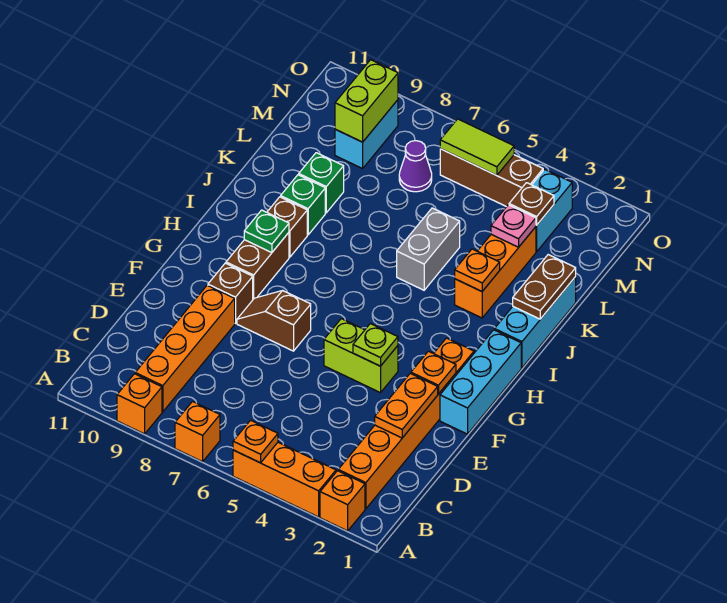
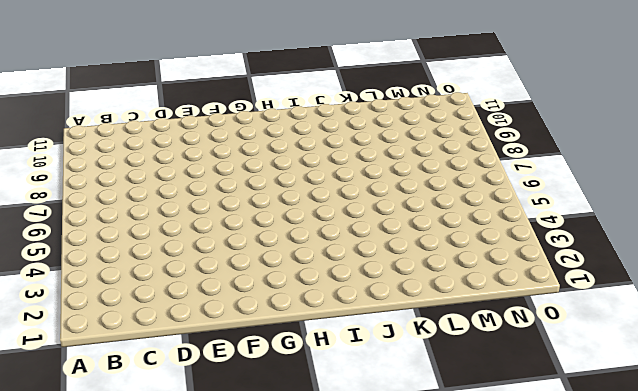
none -> orange brick A2 level 1
none -> orange brick A3:A5 level 1
none -> orange brick A7 level 1
none -> orange brick A9 level 1

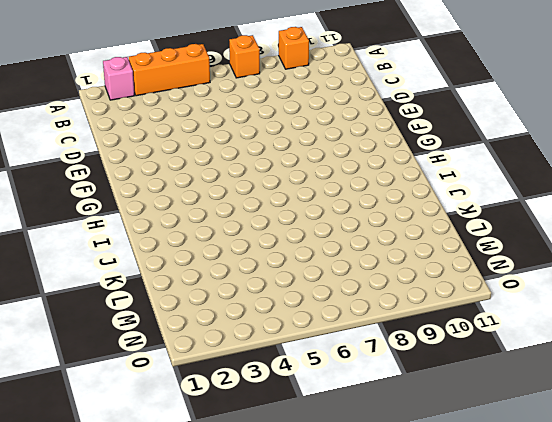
pink brick A2 level 1 -> orange brick A2 level 1
none -> orange brick B2:G2 level 1
none -> orange brick B9:E9 level 1
none -> cyan brick F1:H1 level 1
none -> lime brick F4:F5 level 1

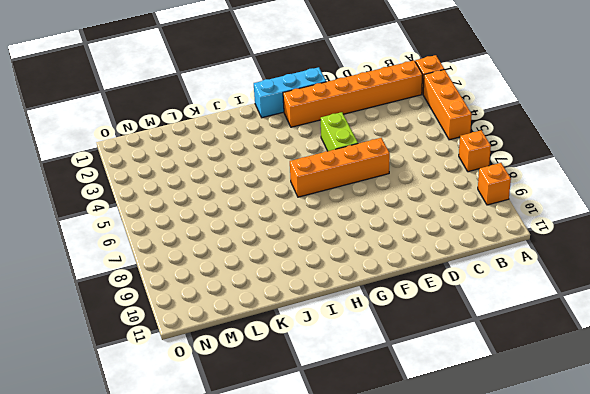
orange brick E6:H6 level 1 -> orange brick B9:E9 level 1
none -> brown slope F7:F8 level 1 top 7
none -> brown brick F9 level 1
none -> brown brick G9:H9 level 1
none -> cyan brick I1:K1 level 1

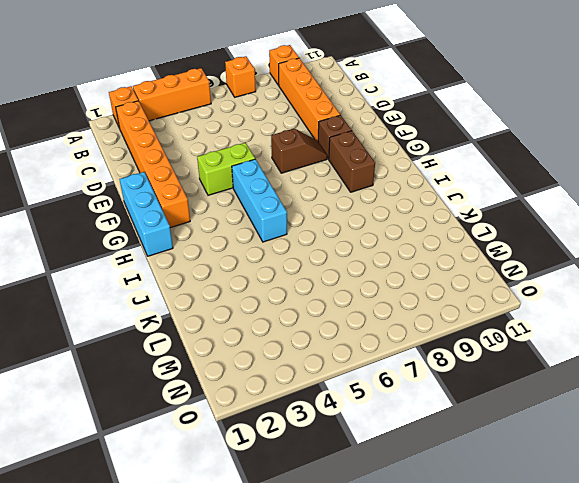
cyan brick G5:I5 level 1 -> cyan brick I1:K1 level 1
none -> brown brick I9 level 1
none -> orange brick J3:L3 level 1
none -> grey brick J5:K5 level 1
none -> green brick J9 level 1

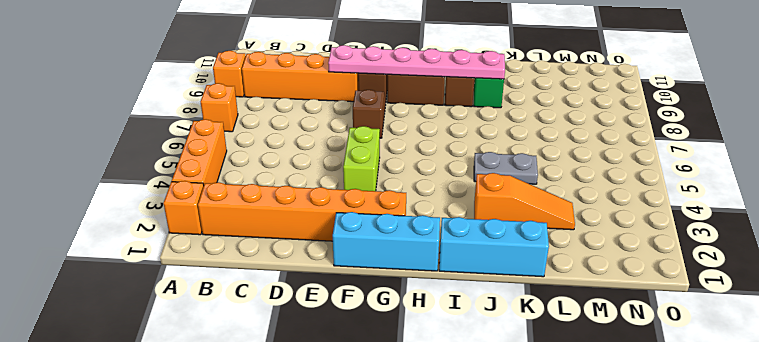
pink plate E9:J9 level 2 -> green plate H9 level 2
orange slope J3:L3 level 1 top J -> orange brick J3:L3 level 1
grey plate J5:K5 level 1 -> grey brick J5:K5 level 1
none -> green brick K9 level 1
none -> cyan brick M3:N3 level 1
none -> purple cone M7 level 1
none -> cyan brick M9:N9 level 1

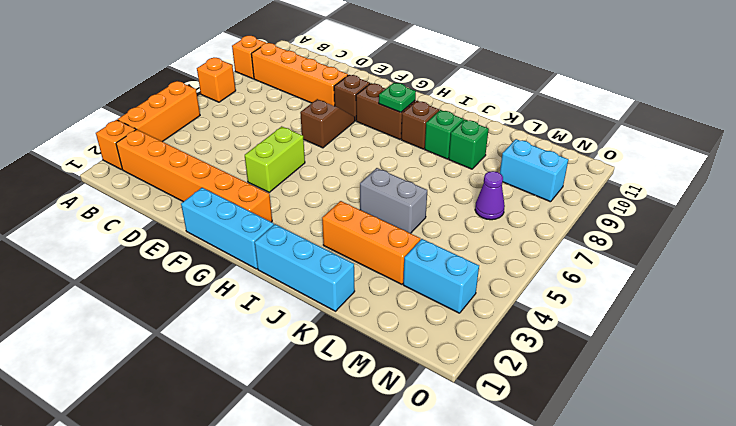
none -> brown brick N4:N6 level 1
none -> orange plate A5 level 2
none -> orange plate D2:E2 level 2
none -> orange plate F2 level 2

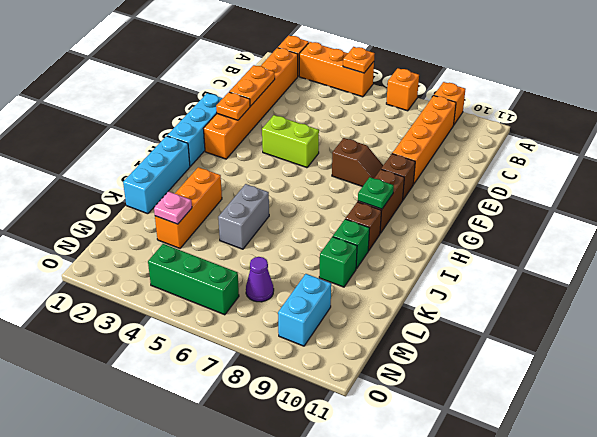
green brick N4:N6 level 1 -> brown brick N4:N6 level 1
none -> cyan brick M3:N3 level 1
none -> lime plate F4 level 2
none -> brown plate J1:K1 level 2
none -> orange plate J3 level 2

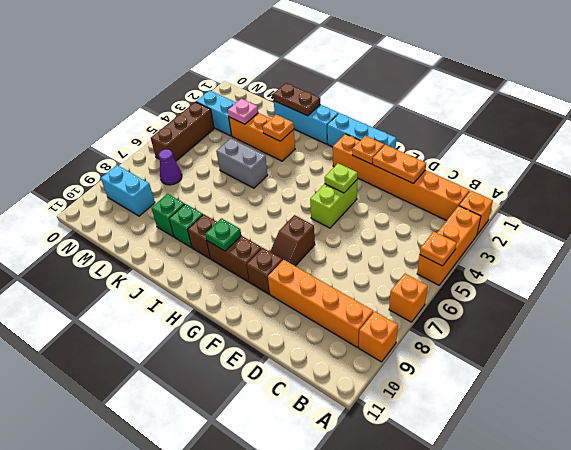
none -> brown plate M3 level 2
none -> lime brick M9:N9 level 2
none -> lime tile N5:N6 level 2

